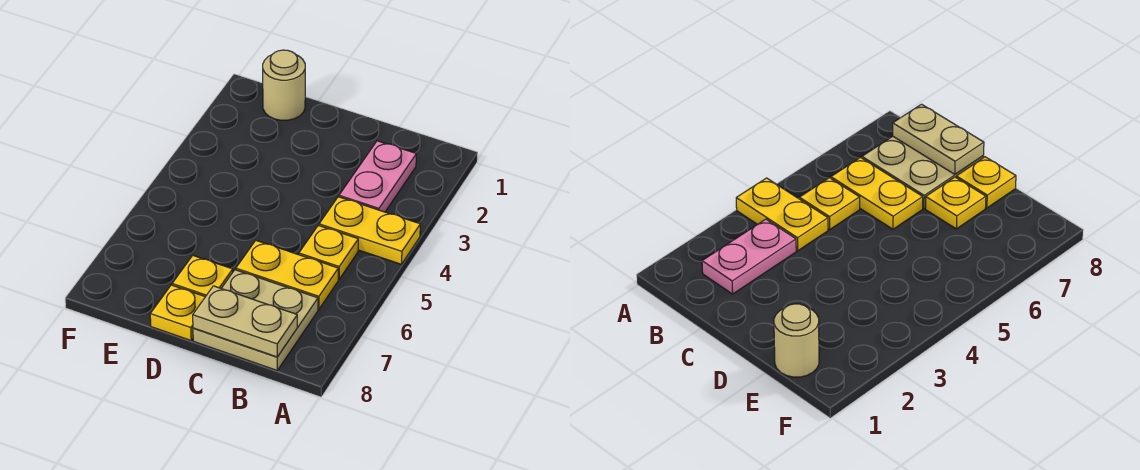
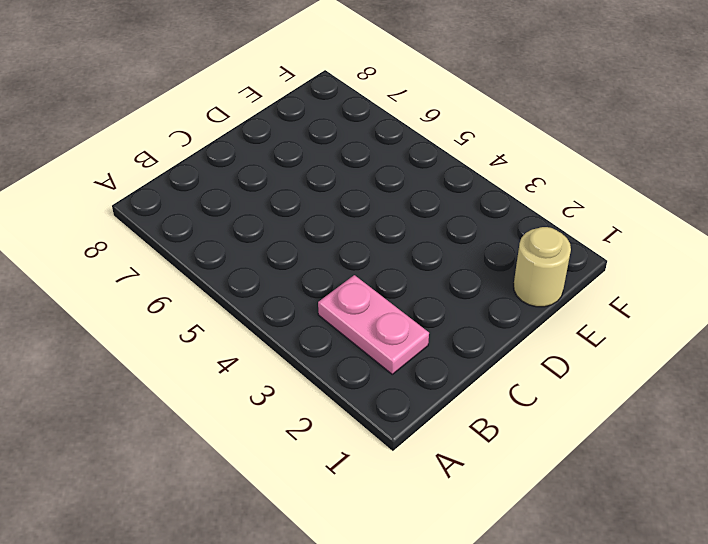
none -> yellow plate A4:B4 level 1
none -> yellow plate B5 level 1

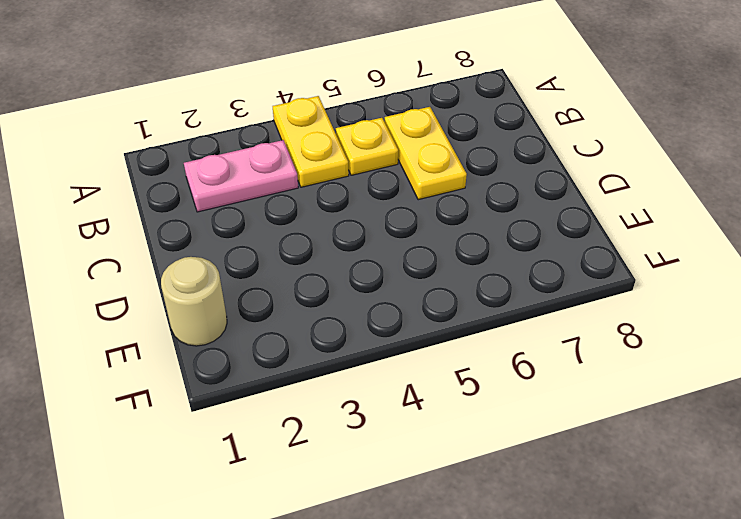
none -> tan plate B7:C8 level 1
none -> yellow plate D7 level 1

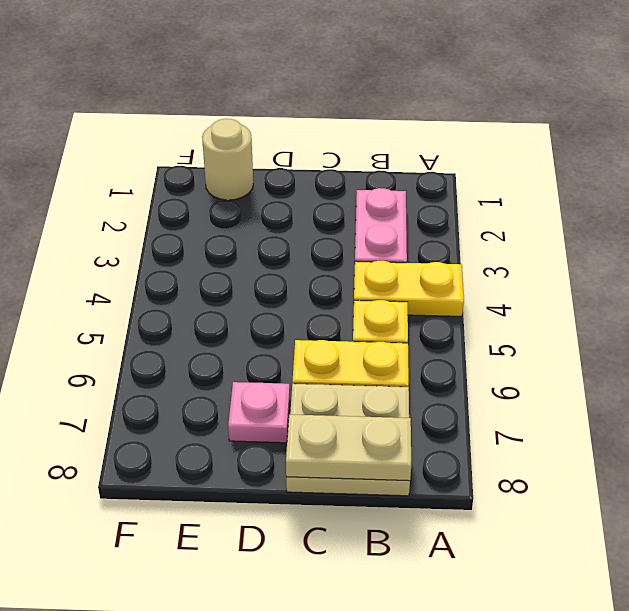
pink plate D7 level 1 -> yellow plate D7 level 1
none -> yellow plate D8 level 1

